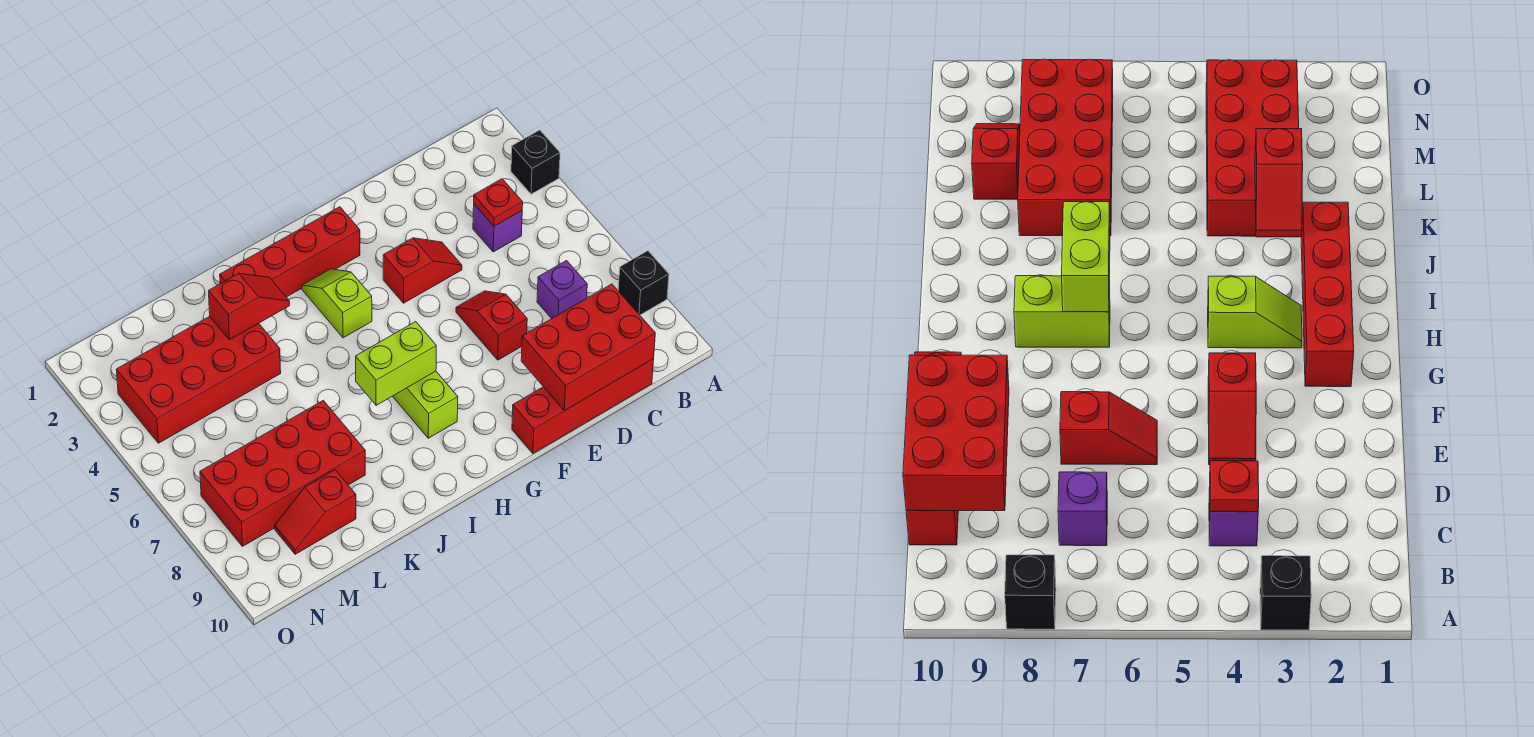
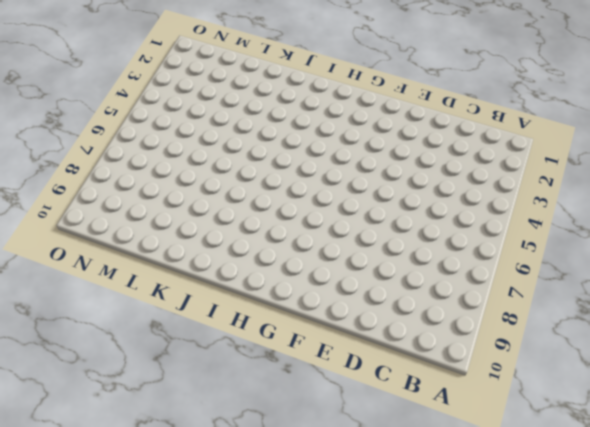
none -> black brick A3 level 1
none -> black brick A8 level 1
none -> purple brick C4 level 1

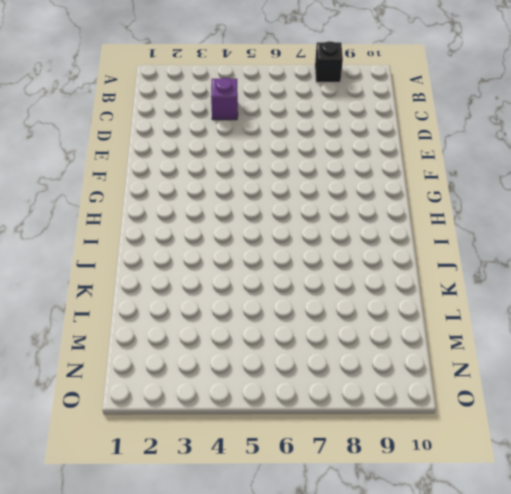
none -> black brick A3 level 1
none -> purple brick C7 level 1
none -> red brick C10:F10 level 1

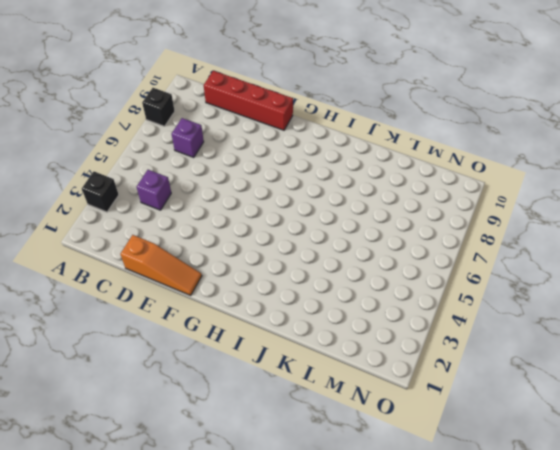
orange slope D1:F1 level 1 top D -> none
none -> red slope E4:F4 level 1 top F
none -> red slope E6:E7 level 1 top 7
none -> red brick G2:J2 level 1

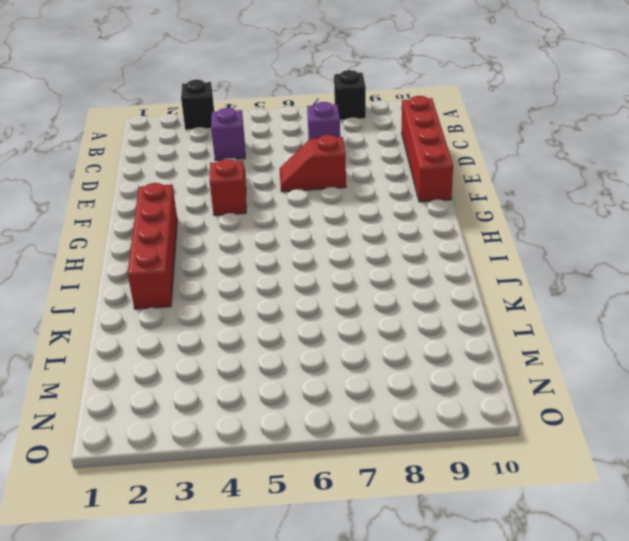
none -> lime slope H3:H4 level 1 top 4
none -> lime brick H7:H8 level 1
none -> red brick K3:N4 level 1

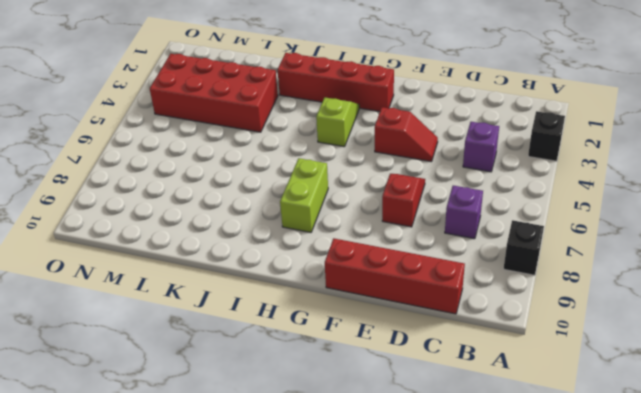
none -> red brick K7:N8 level 1
none -> red slope L9:M9 level 1 top L
none -> red plate C4 level 2

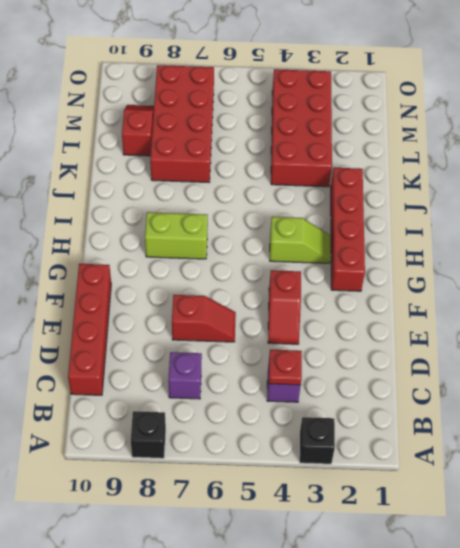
none -> red brick C9:E10 level 2
none -> lime brick H7:I7 level 2
none -> red slope J3:K3 level 2 top K

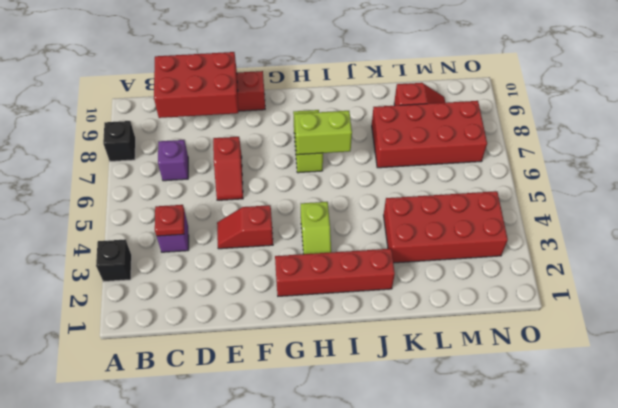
none -> red slope J3:K3 level 2 top K

